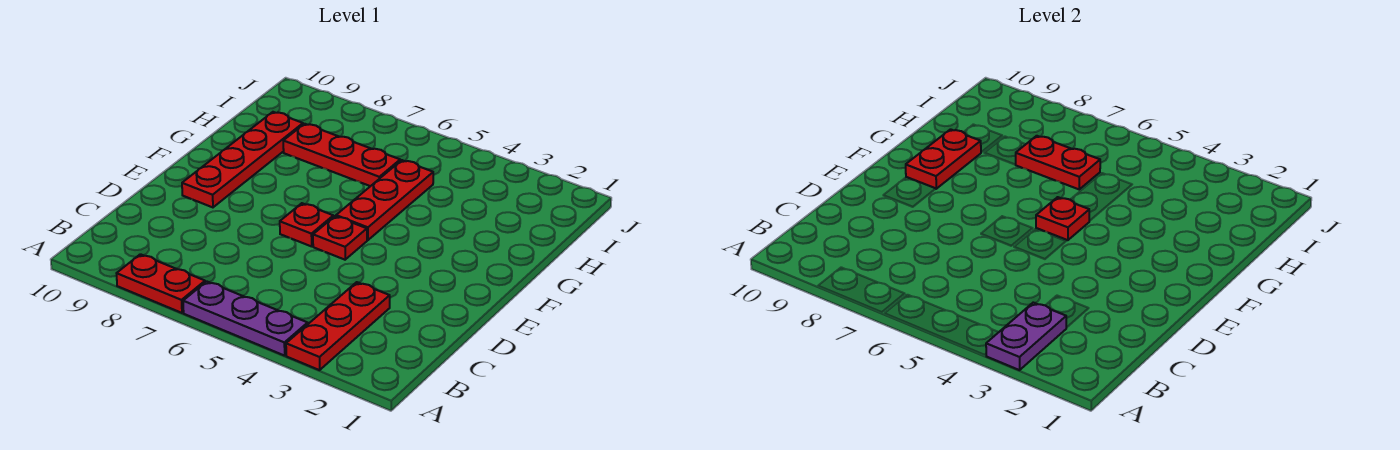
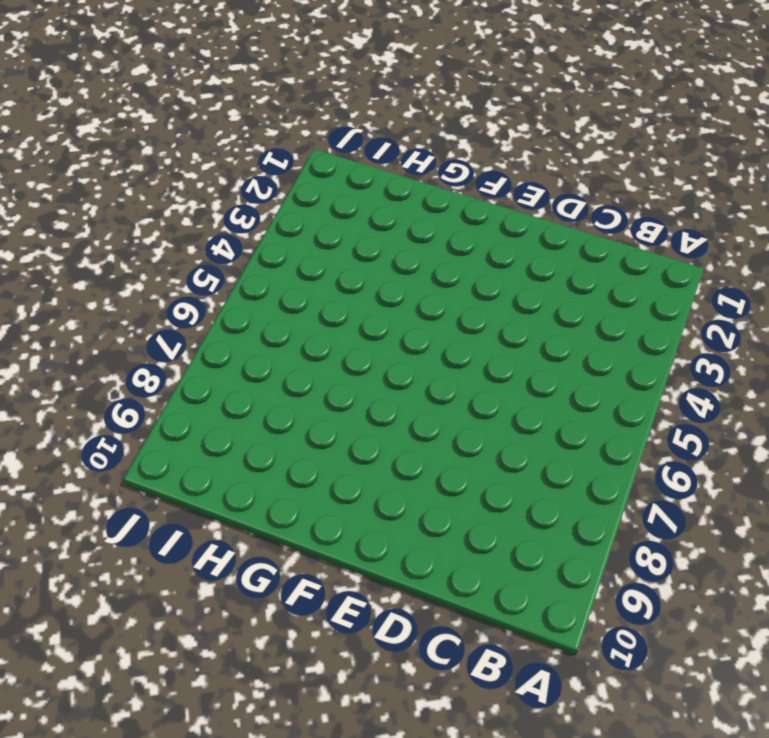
none -> red plate A3:C3 level 1
none -> purple plate A4:A6 level 1
none -> red plate A7:A8 level 1

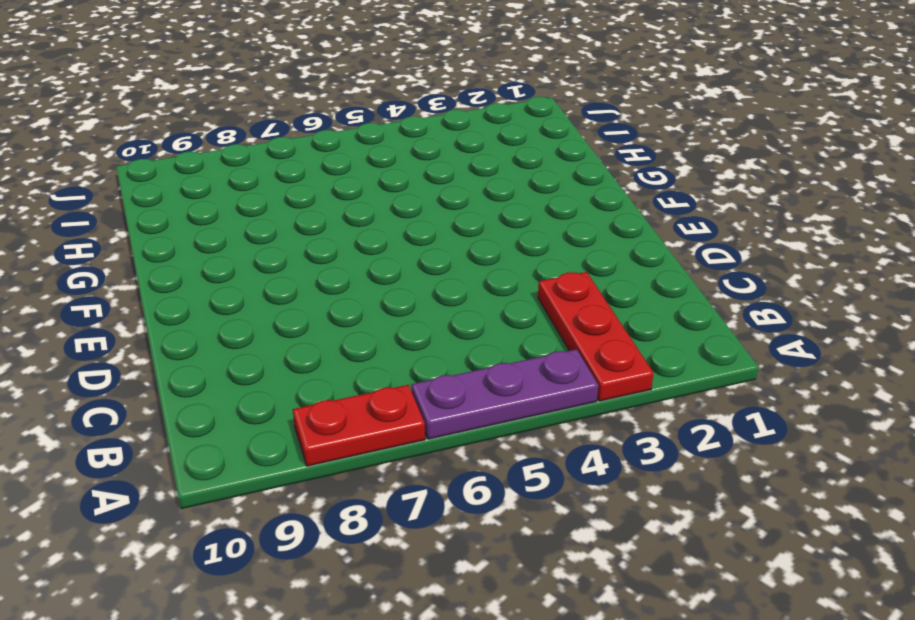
none -> red plate E5 level 1
none -> red plate E6 level 1
none -> red plate E9:H9 level 1

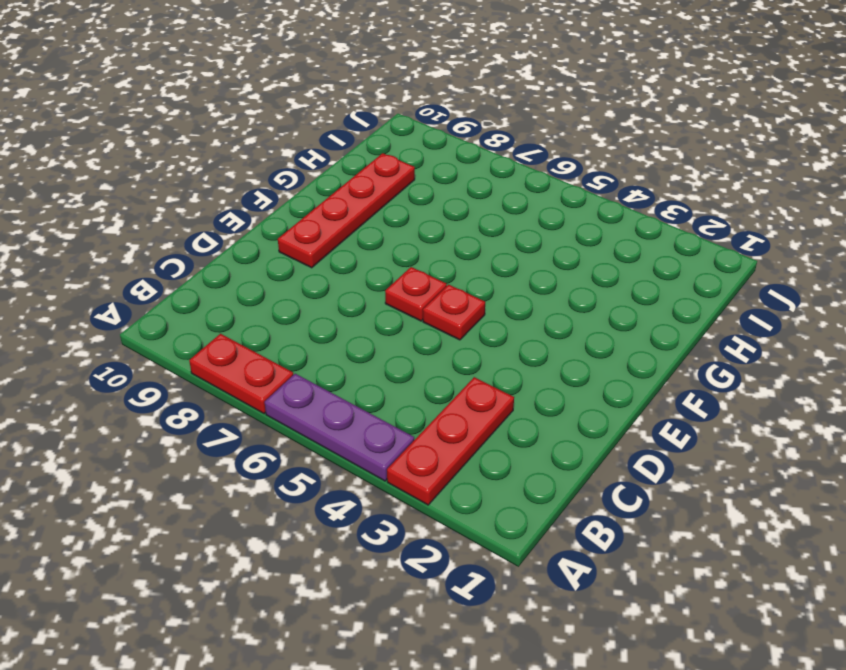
none -> red plate F5:H5 level 1
none -> red plate H6:H8 level 1
none -> purple plate A3:B3 level 2

